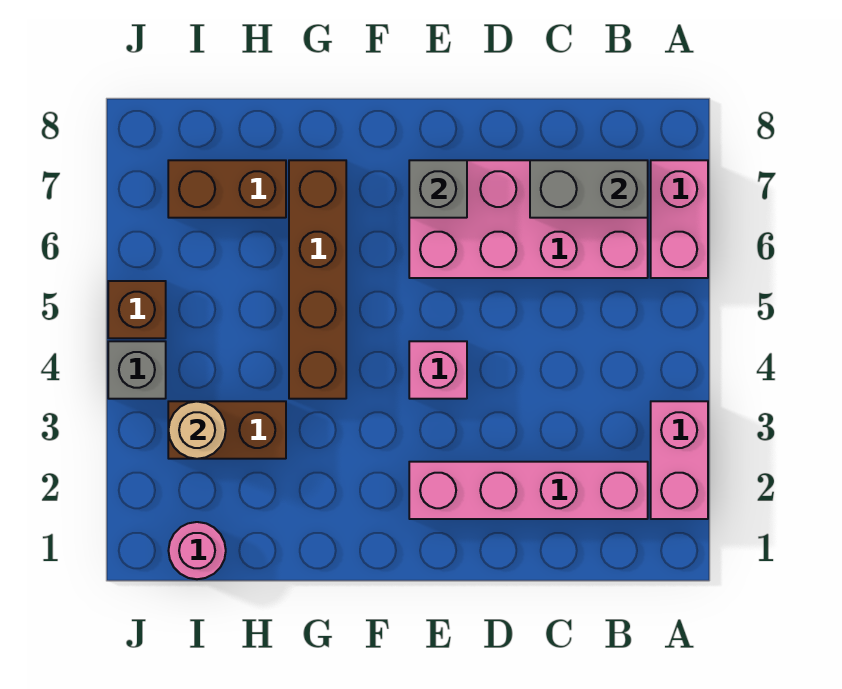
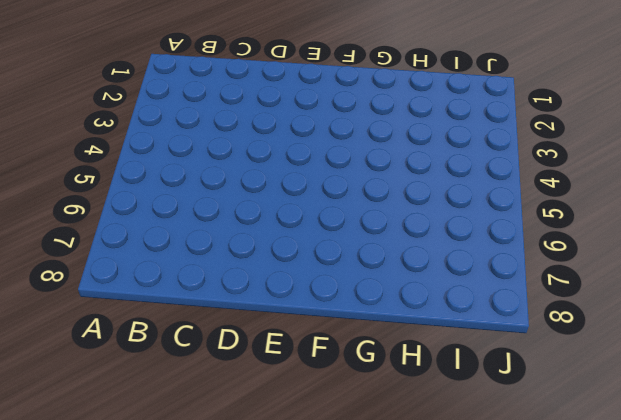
none -> pink brick A2:A3 level 1
none -> pink brick A6:A7 level 1
none -> pink brick B2:E2 level 1

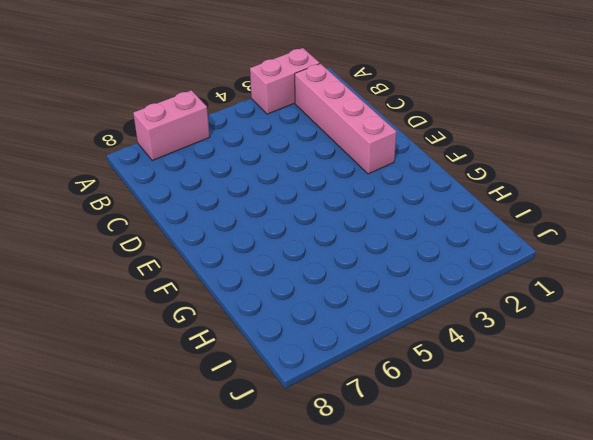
none -> pink brick B6:E7 level 1
none -> pink brick E4 level 1
none -> brown brick G4:G7 level 1

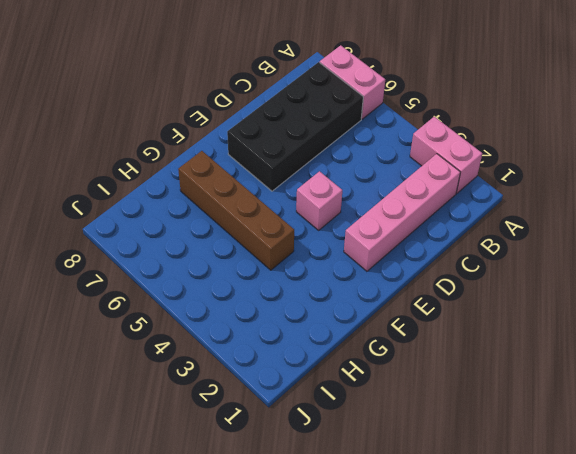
black brick B6:E7 level 1 -> pink brick B6:E7 level 1
none -> brown brick H3:I3 level 1
none -> brown brick H7:I7 level 1
none -> pink round brick I1 level 1

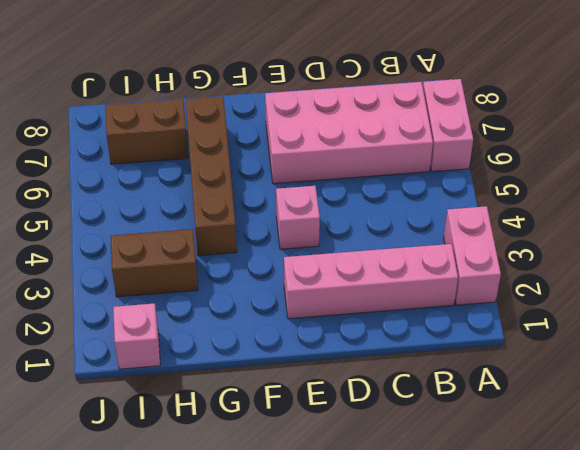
pink brick I1 level 1 -> pink round brick I1 level 1
none -> grey brick J4 level 1
none -> brown brick J5 level 1
none -> grey brick B7:C7 level 2

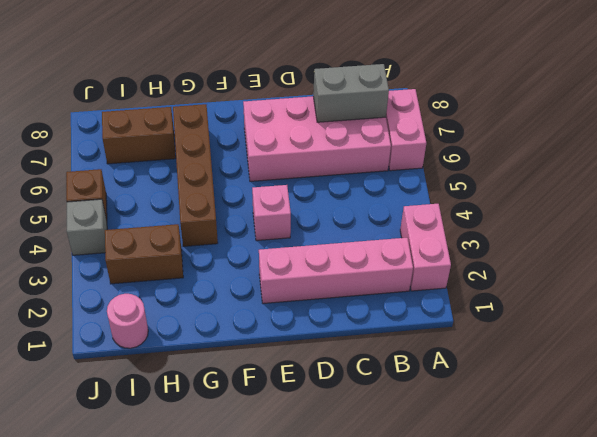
none -> grey brick E7 level 2
none -> tan round brick I3 level 2

